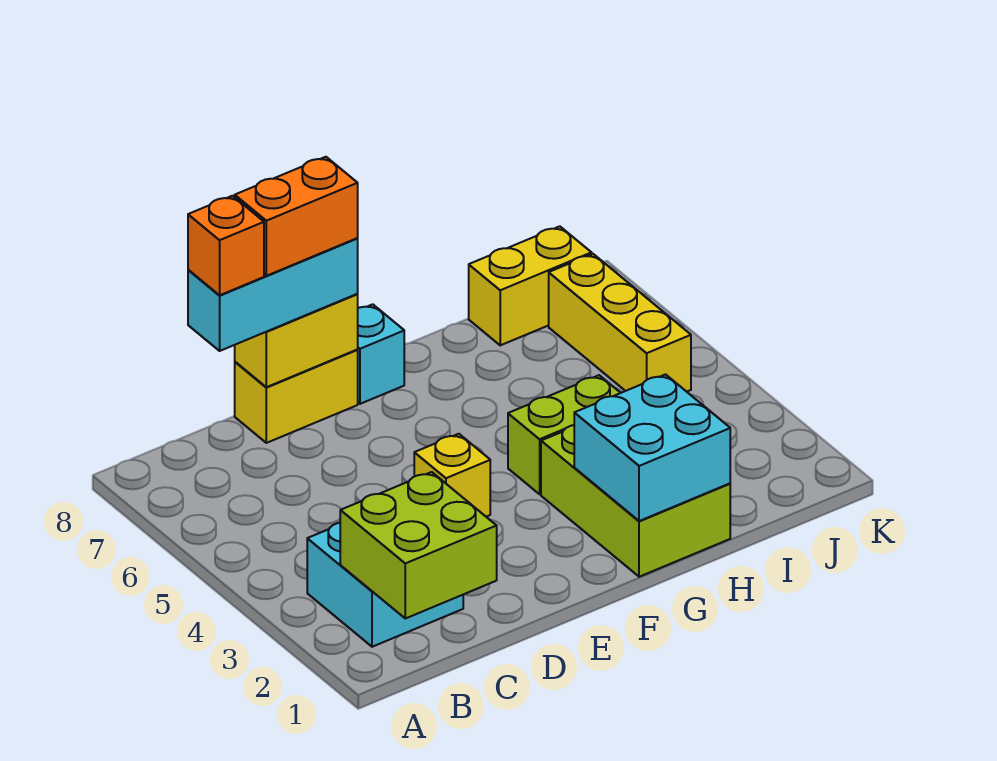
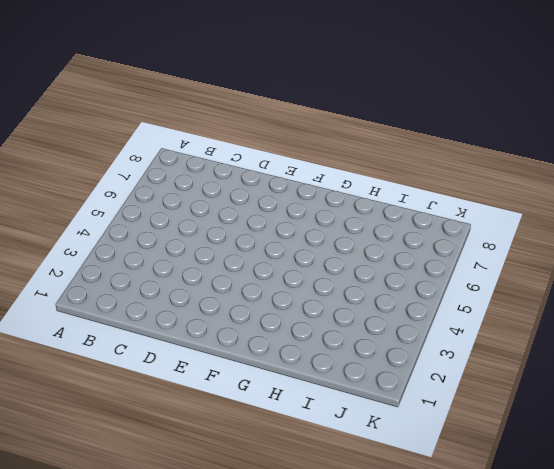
none -> cyan brick B2:C3 level 1
none -> yellow brick D8:E8 level 1
none -> yellow brick E4 level 1

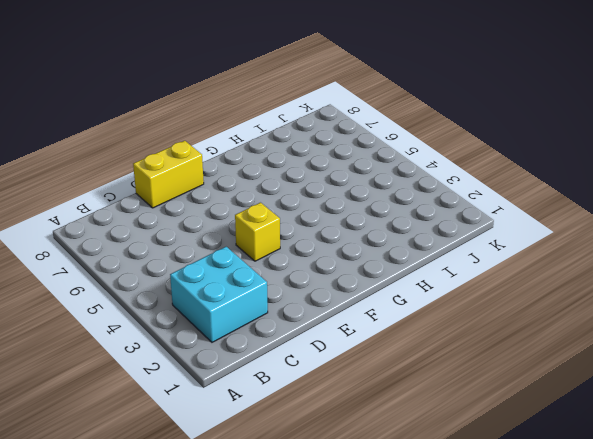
none -> cyan brick F8 level 1
none -> lime brick G1:H3 level 1
none -> lime brick G4:H4 level 1

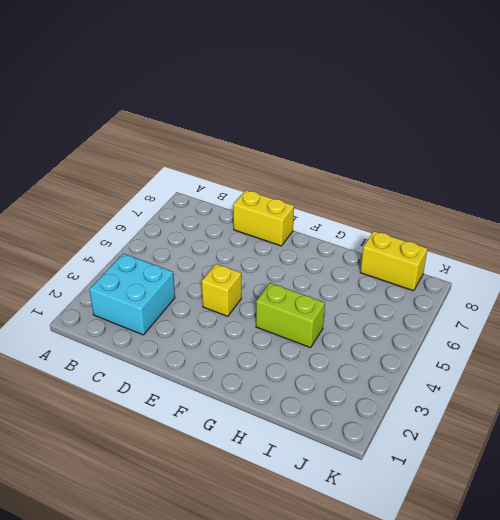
none -> cyan brick F8 level 1
none -> lime brick G1:H3 level 1
none -> yellow brick J5:J7 level 1

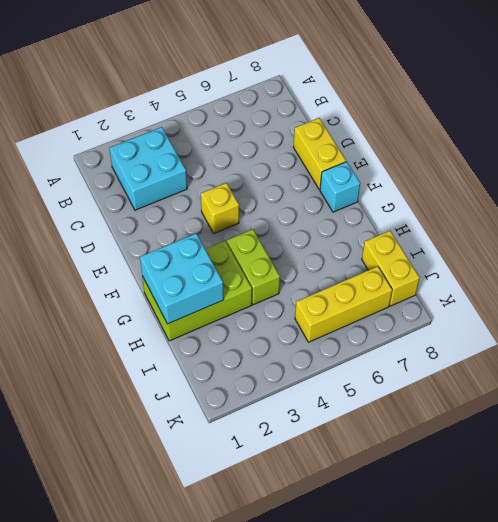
none -> lime brick B1:C2 level 2
none -> yellow brick D8:E8 level 2
none -> cyan brick C8:E8 level 3

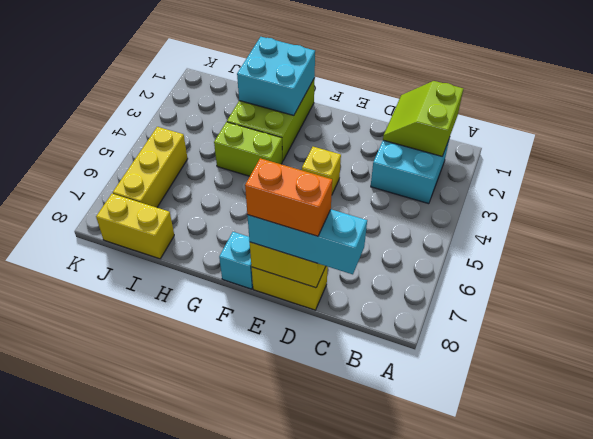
lime slope B1:C2 level 2 top B -> lime brick B1:C2 level 2
none -> orange brick C8 level 4

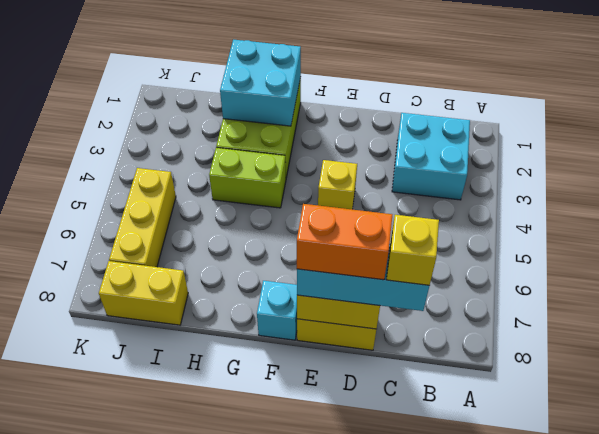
yellow brick C8 level 4 -> orange brick C8 level 4
none -> lime brick B1:C2 level 2

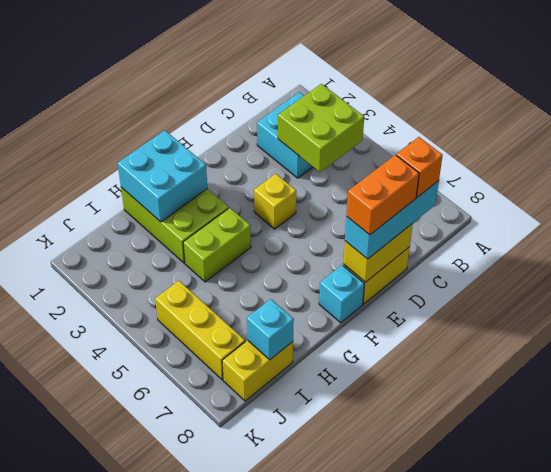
lime brick B3:C4 level 2 -> lime brick B1:C2 level 2
cyan brick I8 level 2 -> none

